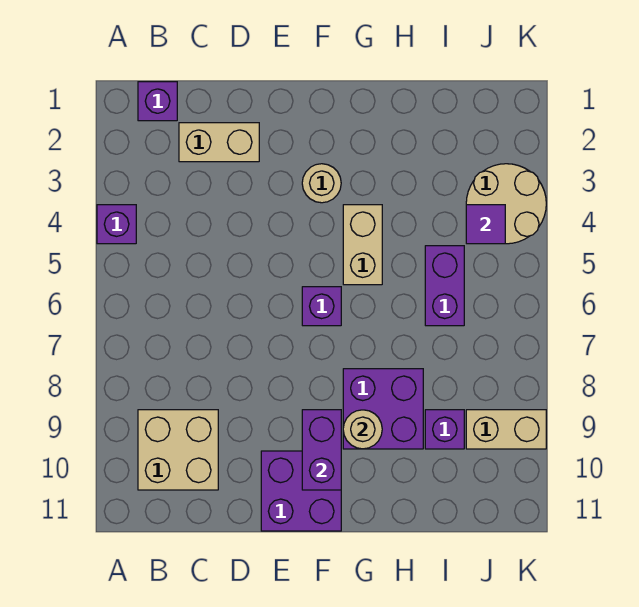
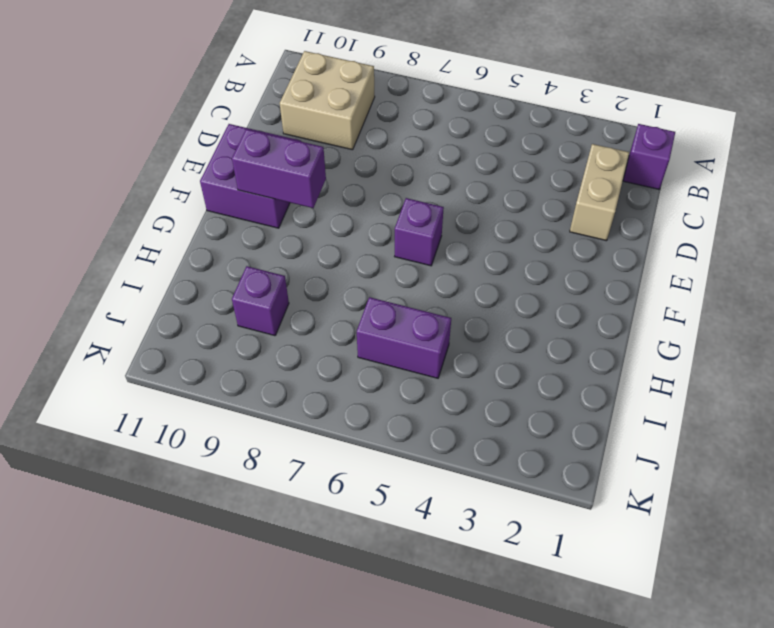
none -> purple brick A4 level 1
none -> tan round brick F3 level 1
none -> tan brick G4:G5 level 1

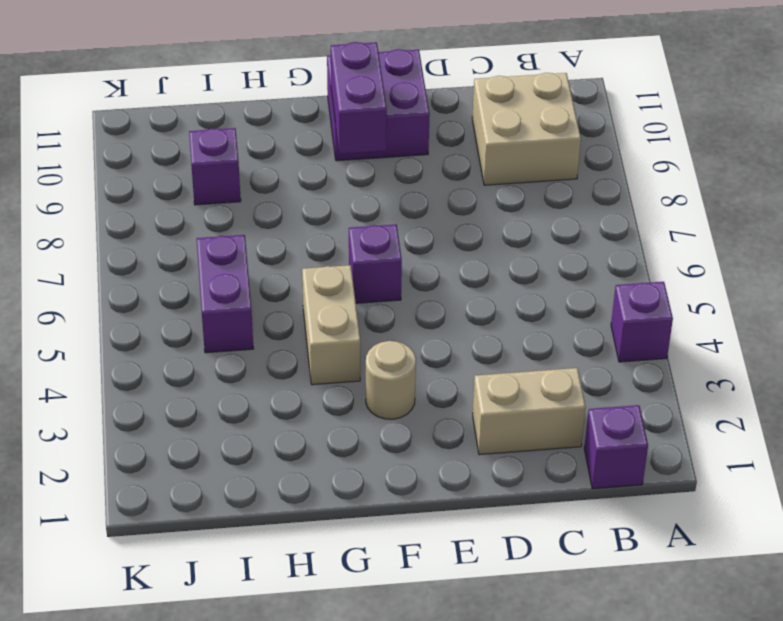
none -> purple brick G8:H9 level 1
none -> tan round brick J3:K4 level 1
none -> tan brick J9:K9 level 1

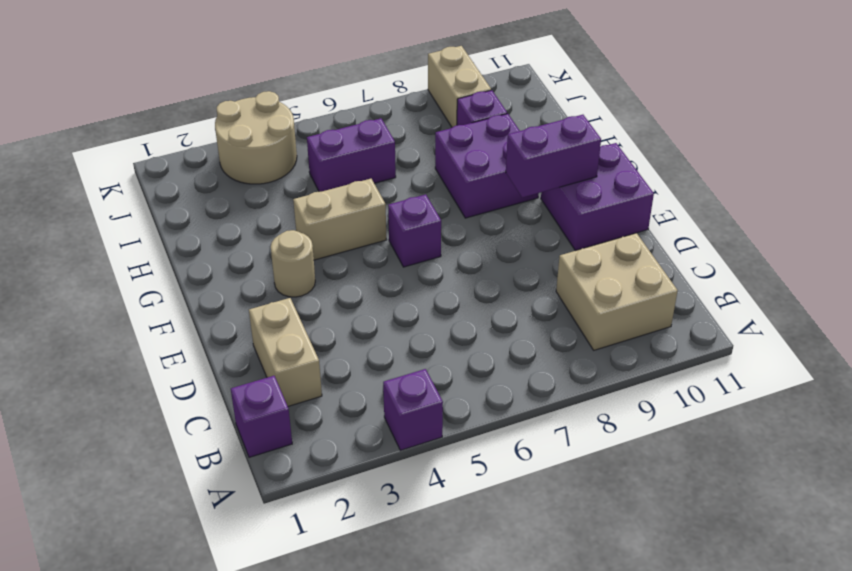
none -> tan round brick G9 level 2
none -> purple tile J4 level 2

